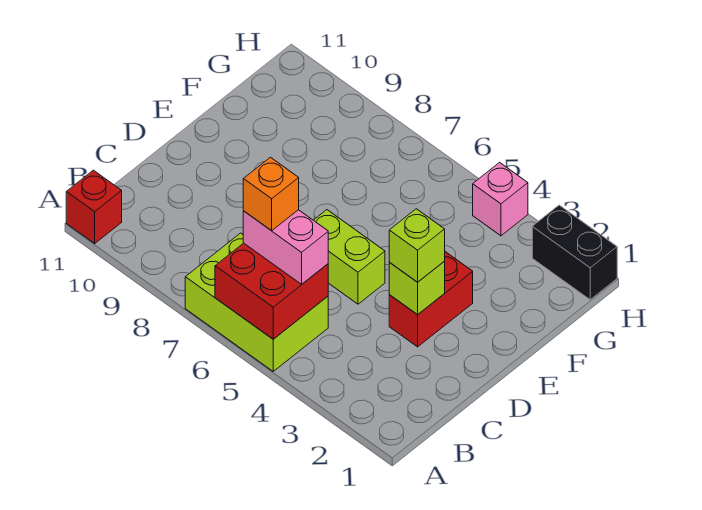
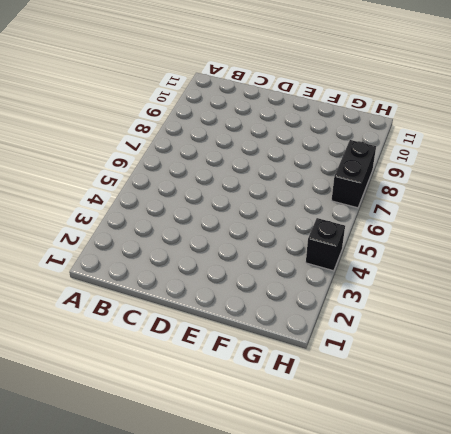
black brick H4 level 1 -> pink brick H4 level 1
black brick H7:H8 level 1 -> black brick H1:H2 level 1
none -> lime brick A5:B7 level 1
none -> red brick A11 level 1

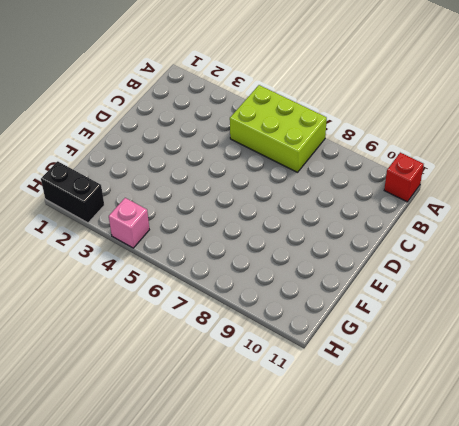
none -> red brick D3:E3 level 1
none -> lime brick D5:D6 level 1

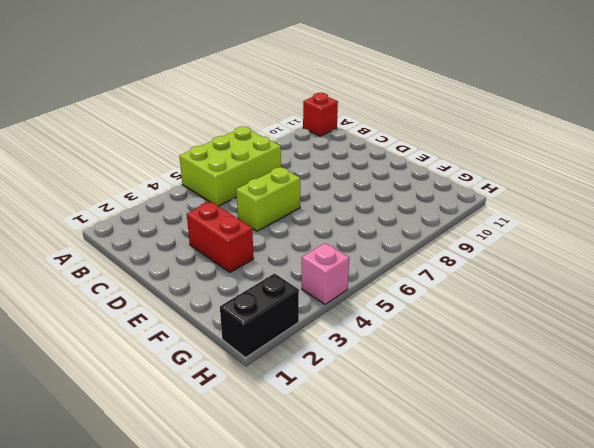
none -> red brick A5:B6 level 2
none -> lime brick D3 level 2

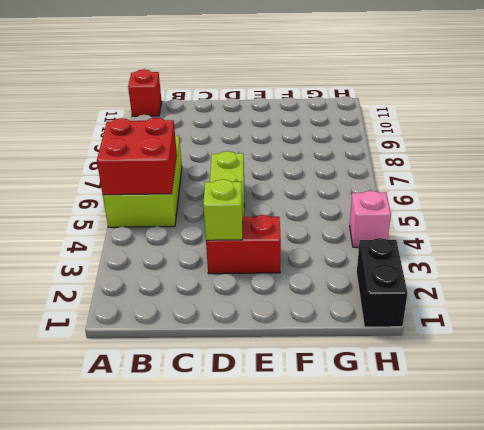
none -> pink brick B5:B6 level 3
none -> lime brick D3 level 3

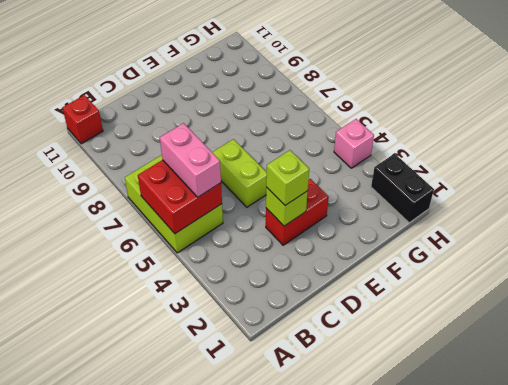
none -> orange brick B6 level 4

